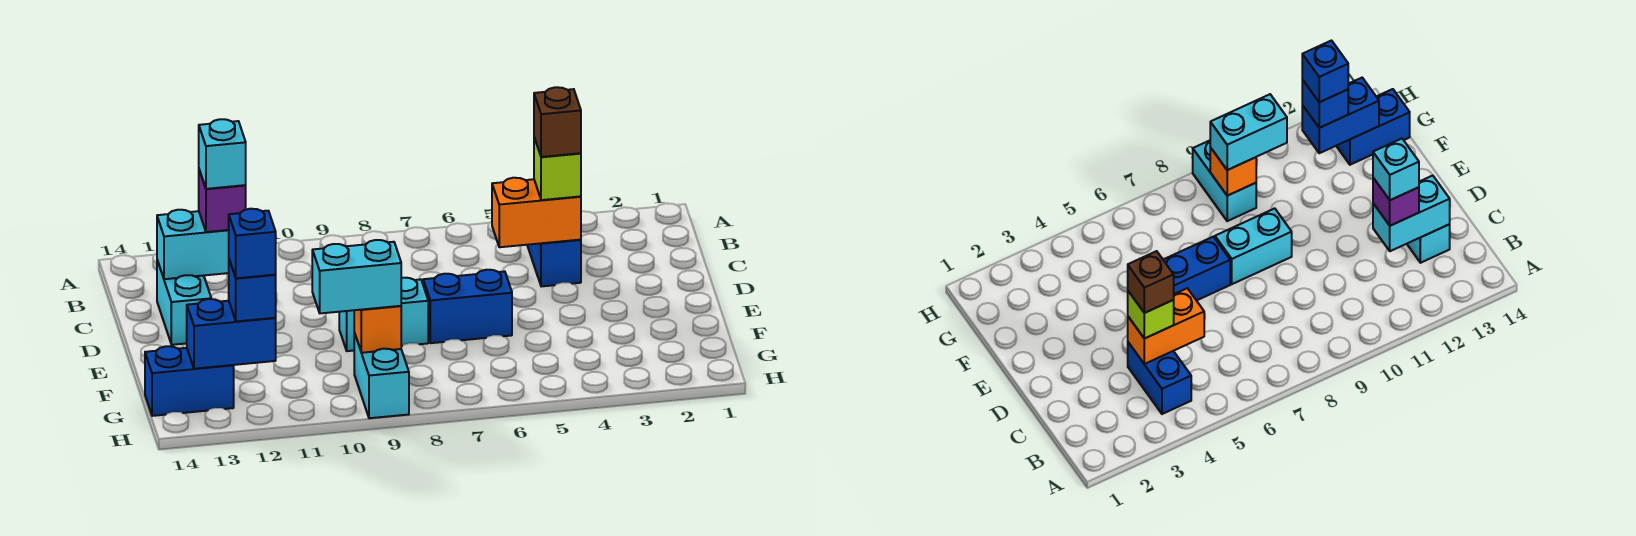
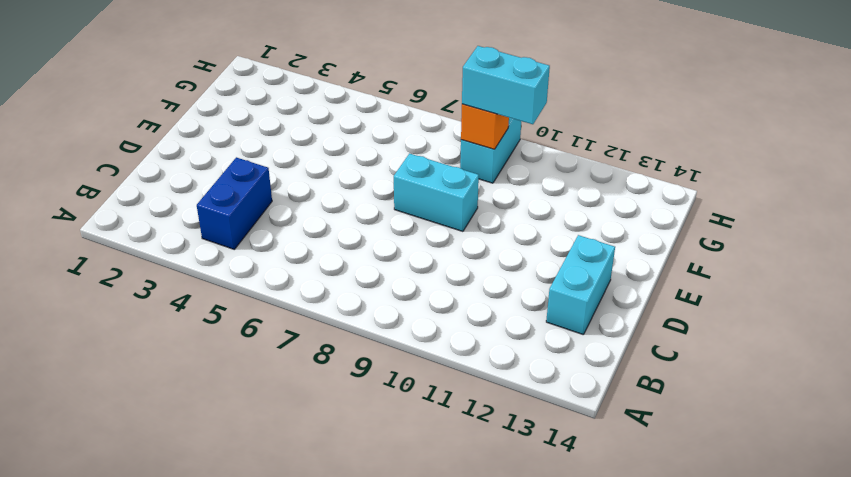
none -> blue brick E6:E7 level 1
none -> blue brick G13:G14 level 1
none -> orange brick C4:C5 level 2

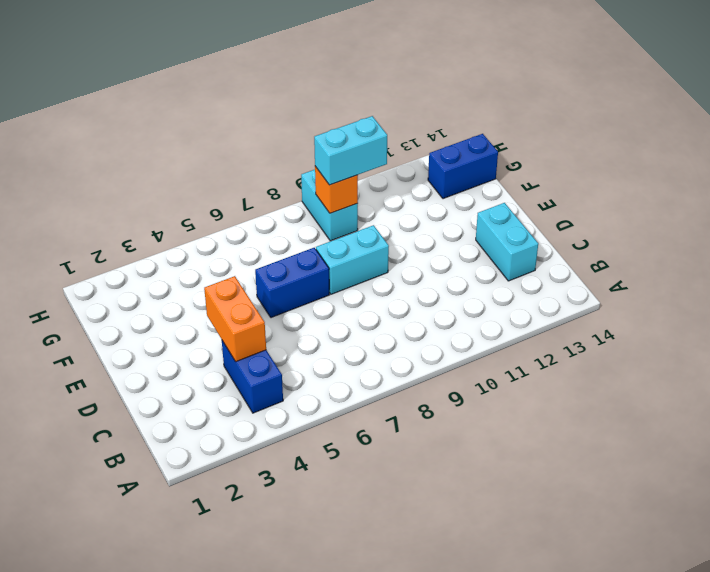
orange brick C4:D4 level 2 -> orange brick C4:C5 level 2
none -> cyan brick C12:C13 level 2
none -> blue brick G12:G13 level 2
none -> lime brick C4 level 3

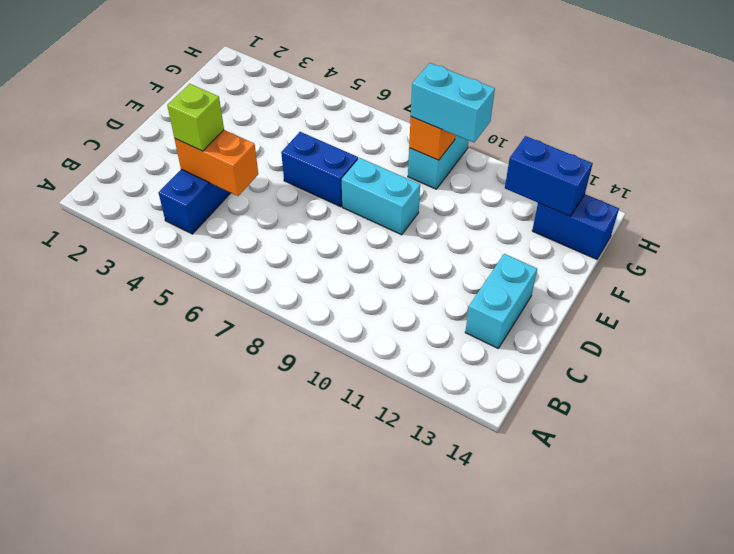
none -> cyan brick C12:C13 level 2
none -> purple brick C12 level 3
none -> blue brick G12 level 3

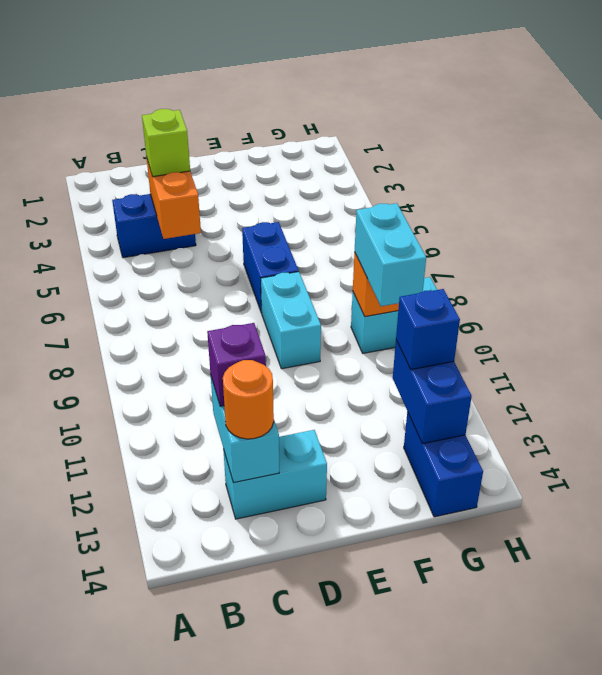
orange round brick C13 level 3 -> none
none -> brown brick C4 level 4
none -> cyan brick C12 level 4
none -> blue brick G12 level 4

